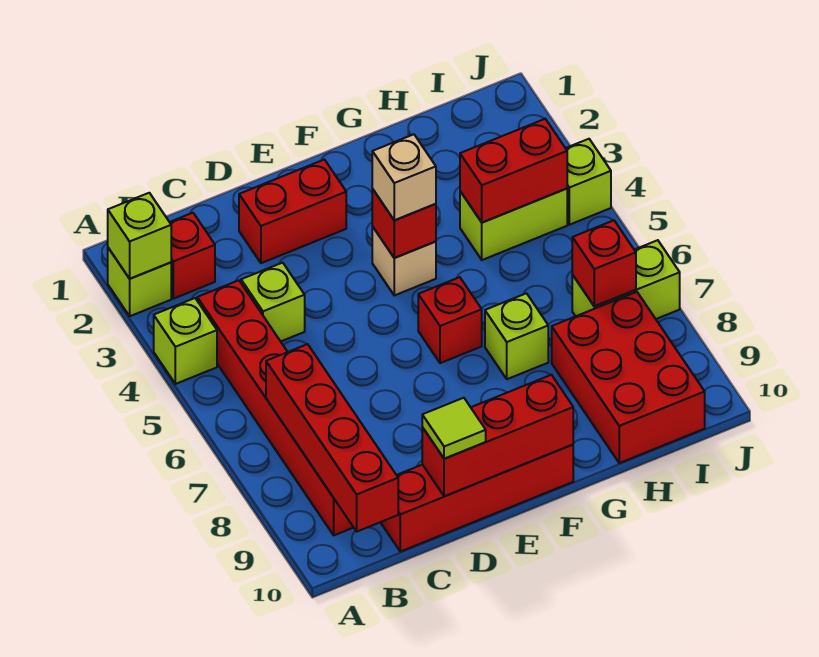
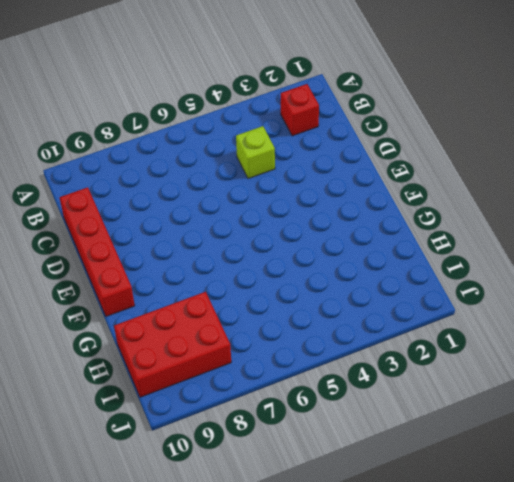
none -> lime brick A2 level 1
none -> lime brick A4 level 1
none -> red brick B4:B9 level 1

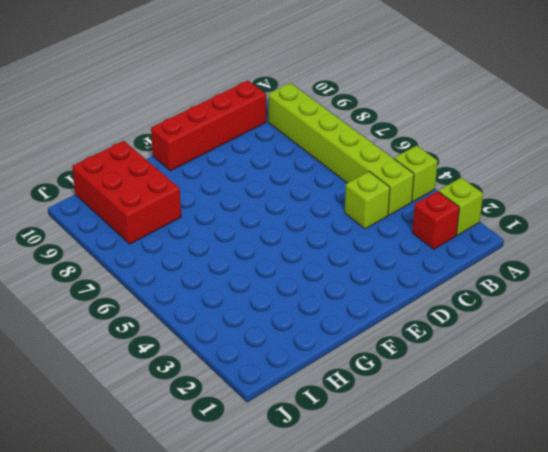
lime brick B4:B9 level 1 -> red brick B4:B9 level 1
none -> red brick D2:E2 level 1
none -> tan brick F4 level 1
none -> red brick F6 level 1

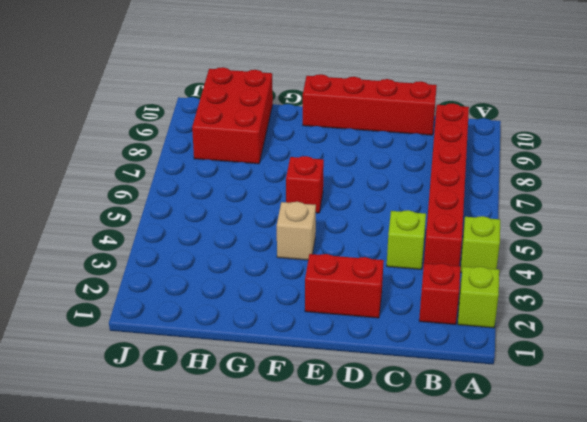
none -> lime brick G7 level 1
none -> lime brick H4:I4 level 1
none -> lime brick I7:J7 level 1

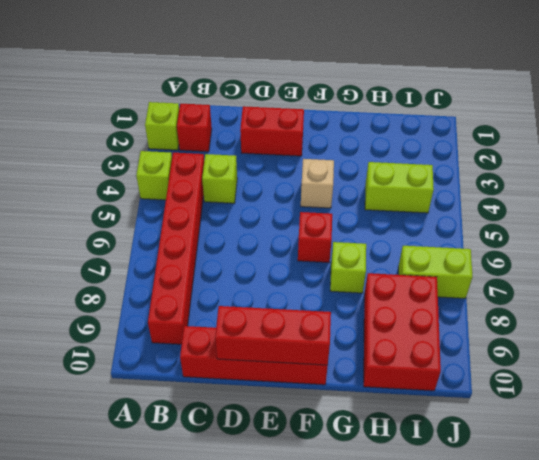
none -> lime brick J4 level 1
none -> lime brick A2 level 2
none -> red brick B7:B10 level 2

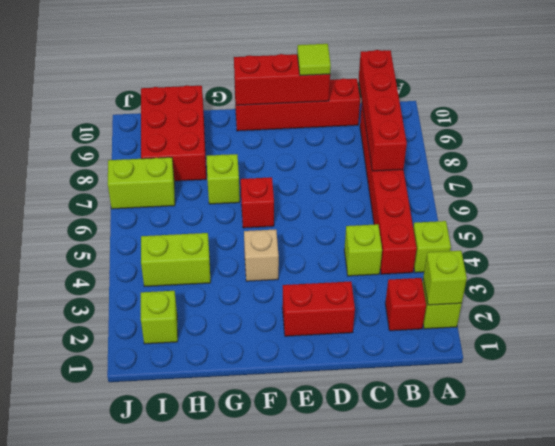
lime brick I2 level 1 -> lime brick J4 level 1
none -> red brick F4 level 2
none -> red brick H4:I4 level 2
none -> red brick I7 level 2

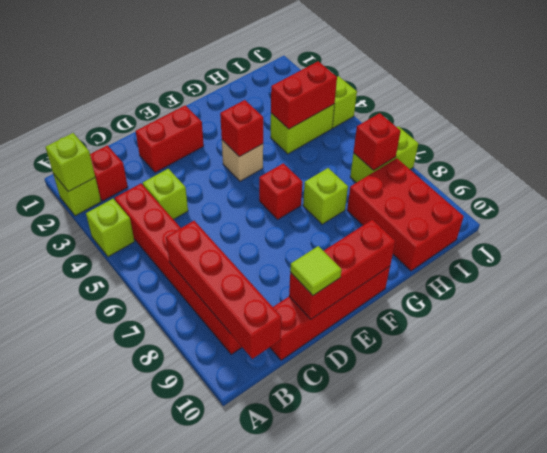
none -> tan brick F4 level 3

